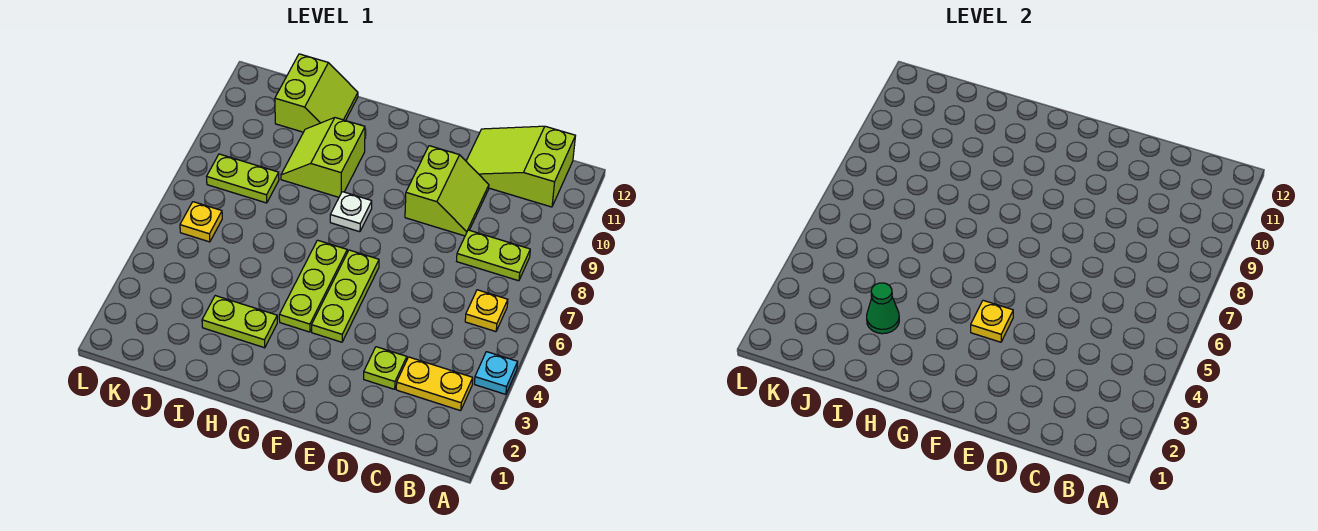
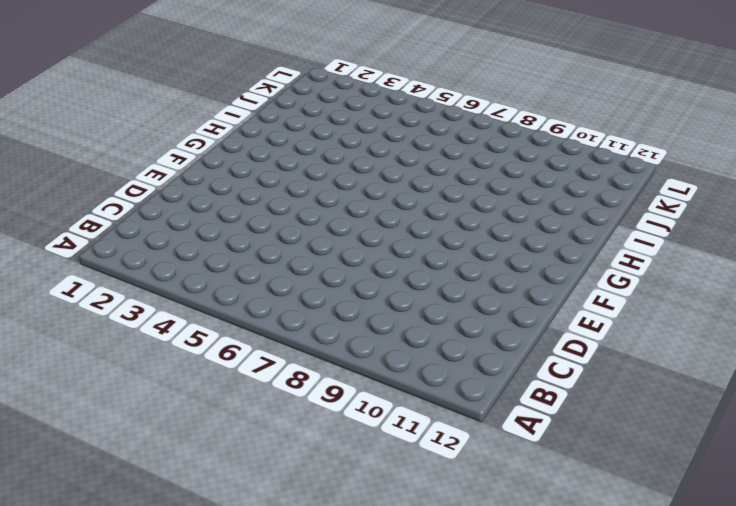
none -> cyan plate A4 level 1
none -> yellow plate B3:C3 level 1
none -> yellow plate B6 level 1

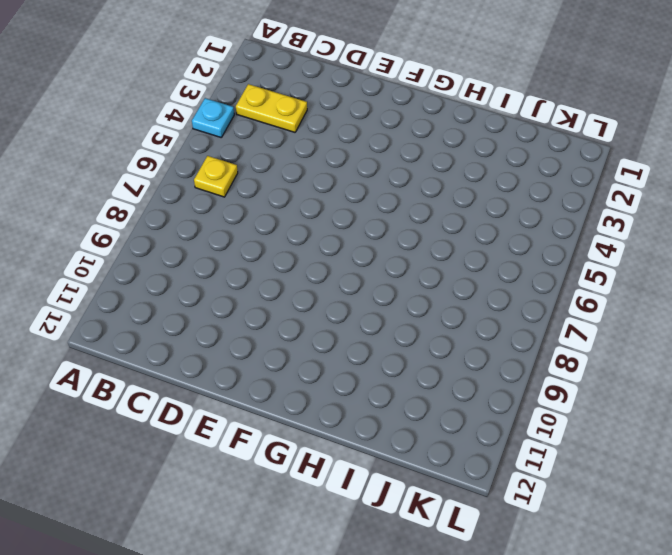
none -> lime plate B8:C8 level 1
none -> lime slope B11:D12 level 1 top B
none -> lime plate D3 level 1

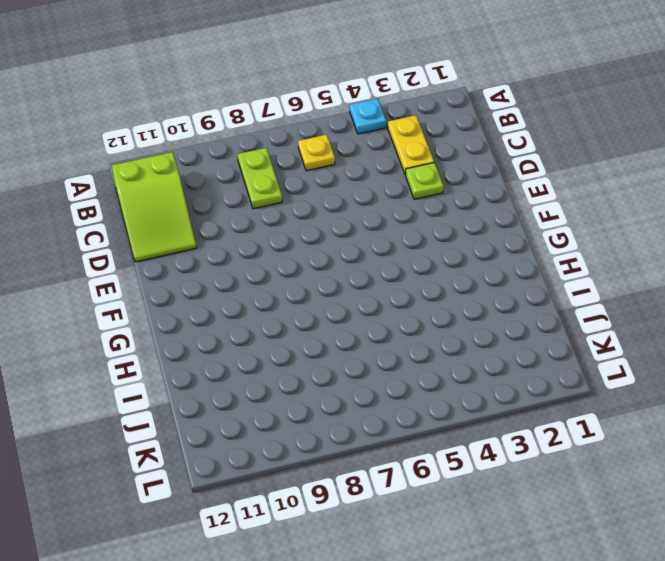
none -> lime slope D9:E10 level 1 top E
none -> lime plate F4:F6 level 1
none -> lime plate G4:G6 level 1

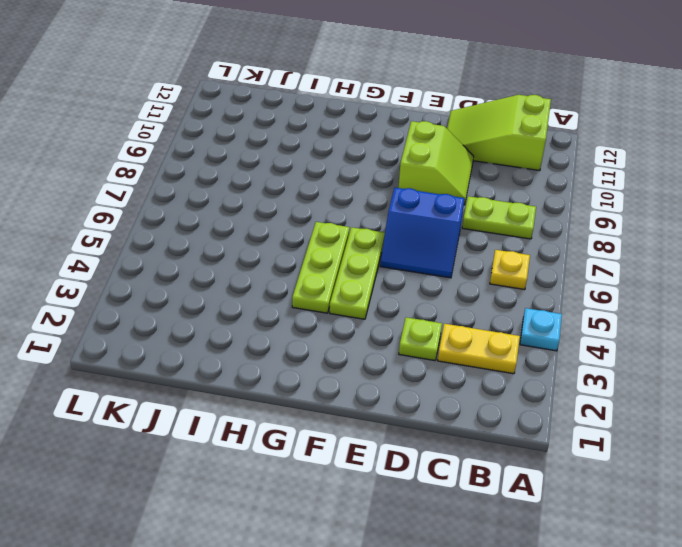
blue slope D6:E7 level 1 top 7 -> none
none -> white plate G8 level 1
none -> lime plate H3:I3 level 1
none -> lime slope H9:I10 level 1 top H

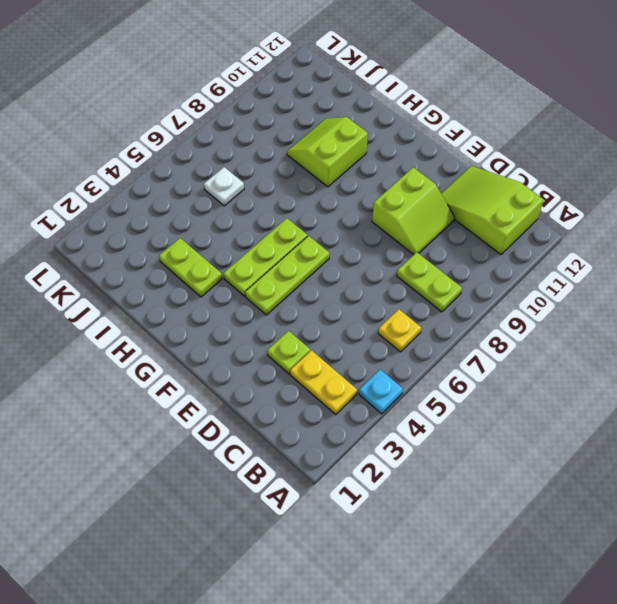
white plate J6 level 1 -> white plate G8 level 1
none -> lime slope I11:J12 level 1 top J
none -> lime plate J8:K8 level 1
none -> yellow plate K6 level 1

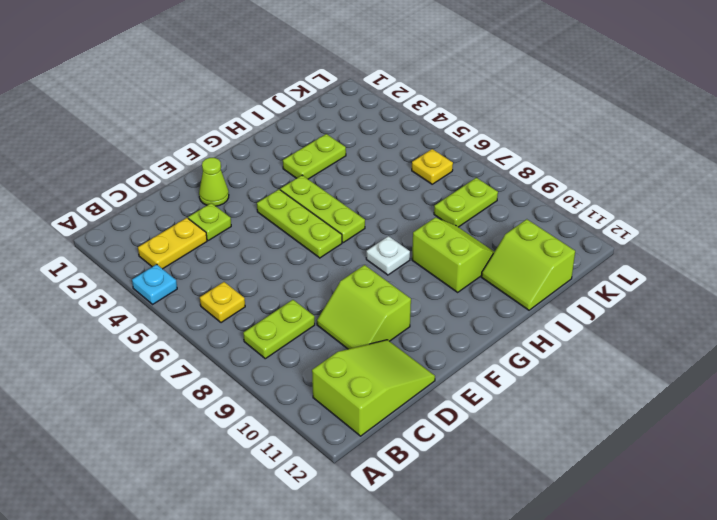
lime cone E2 level 1 -> none
none -> yellow plate F4 level 2
none -> green cone I3 level 2

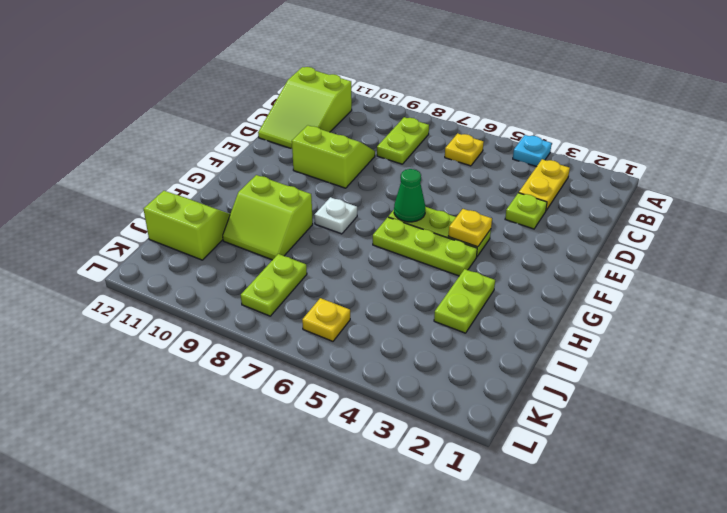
green cone F6 level 2 -> green cone I3 level 2

